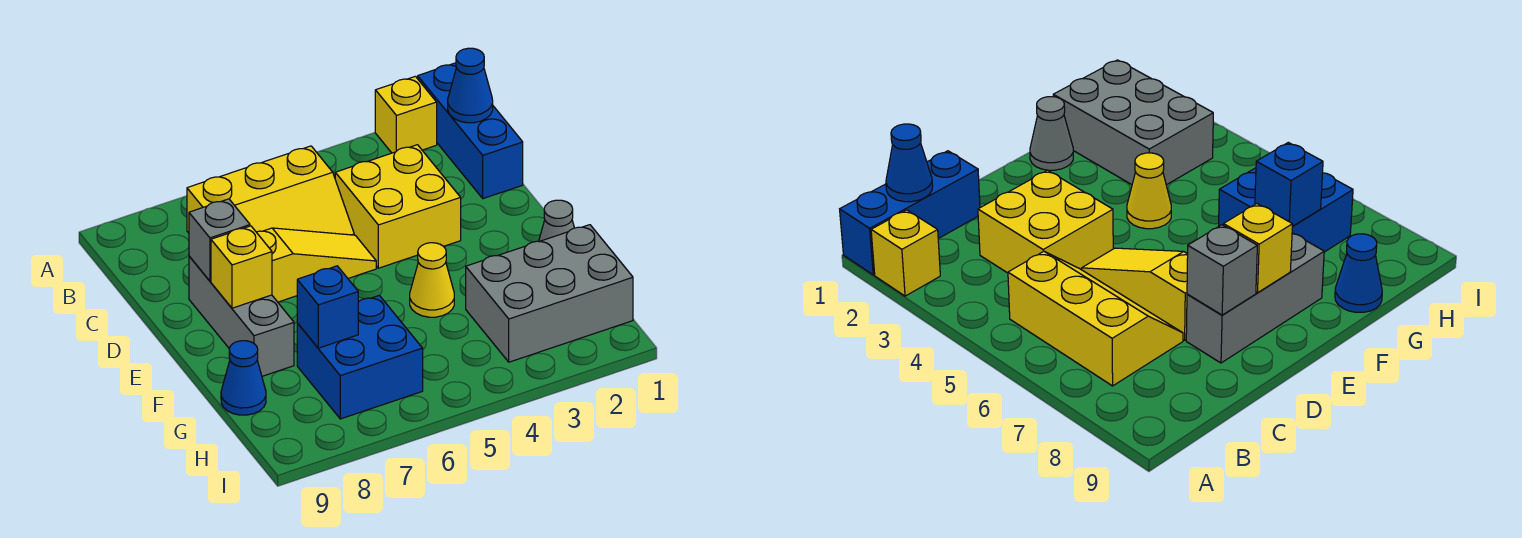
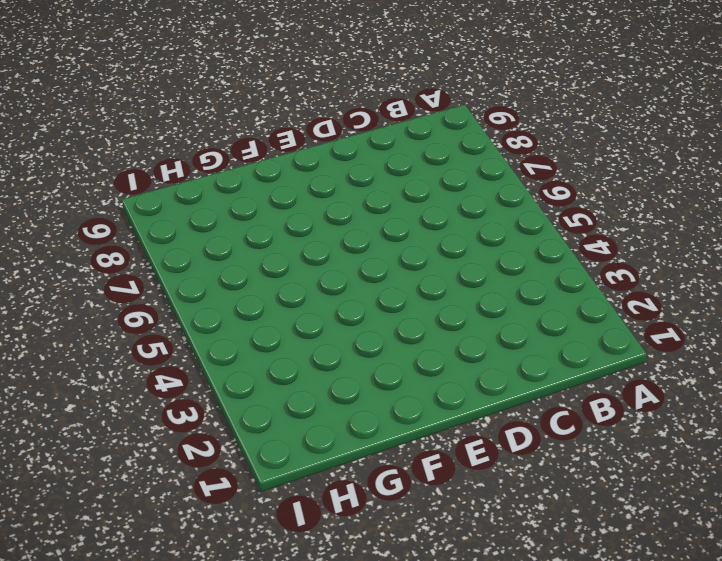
none -> blue brick A1:C1 level 1
none -> yellow brick A2 level 1
none -> yellow slope B5:C7 level 1 top B

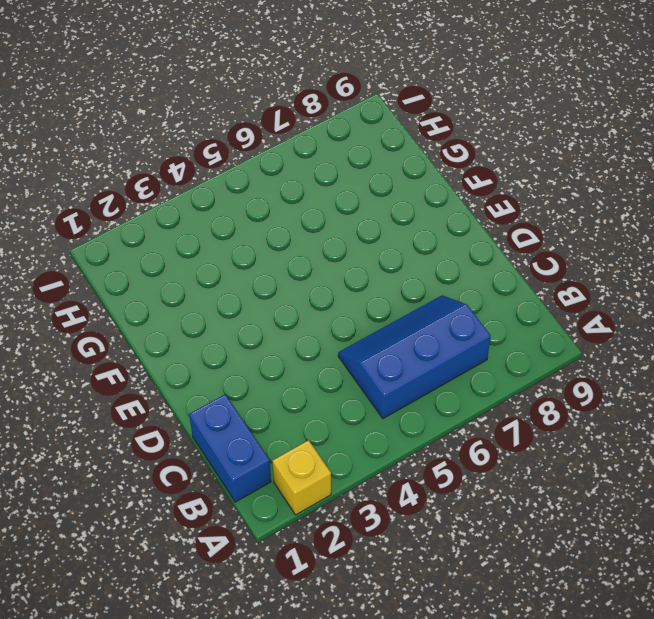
blue brick B1:C1 level 1 -> blue brick A1:C1 level 1
blue slope B5:C7 level 1 top B -> yellow slope B5:C7 level 1 top B
none -> yellow brick C3:D4 level 1
none -> yellow slope D5:D7 level 1 top 7
none -> grey brick D8:F8 level 1

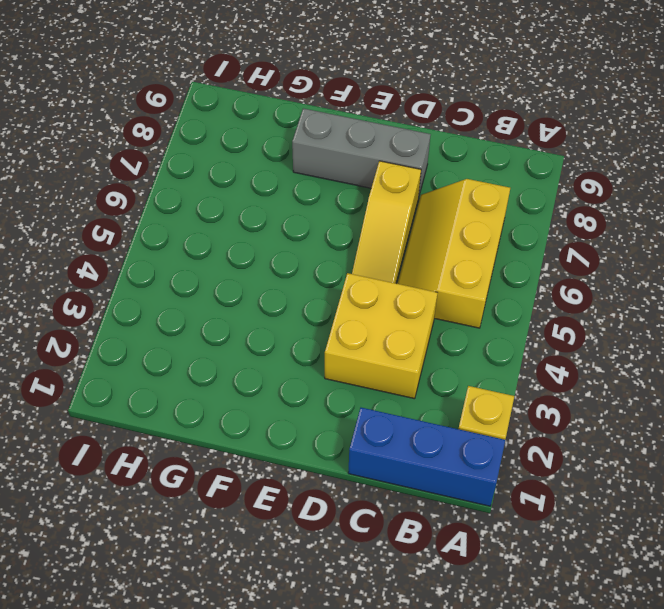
none -> grey cone F1 level 1
none -> yellow cone F4 level 1
none -> grey brick G1:H3 level 1

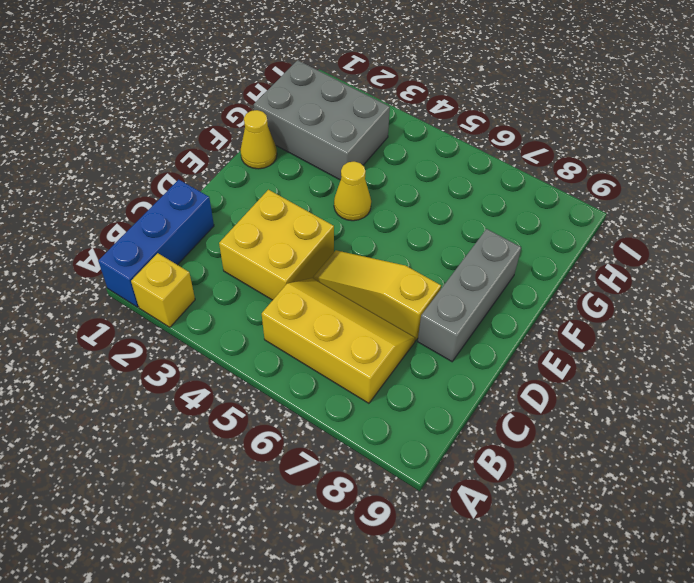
yellow cone F1 level 1 -> grey cone F1 level 1
none -> blue brick G6:H7 level 1
none -> blue cone G9 level 1
none -> blue cone B1 level 2

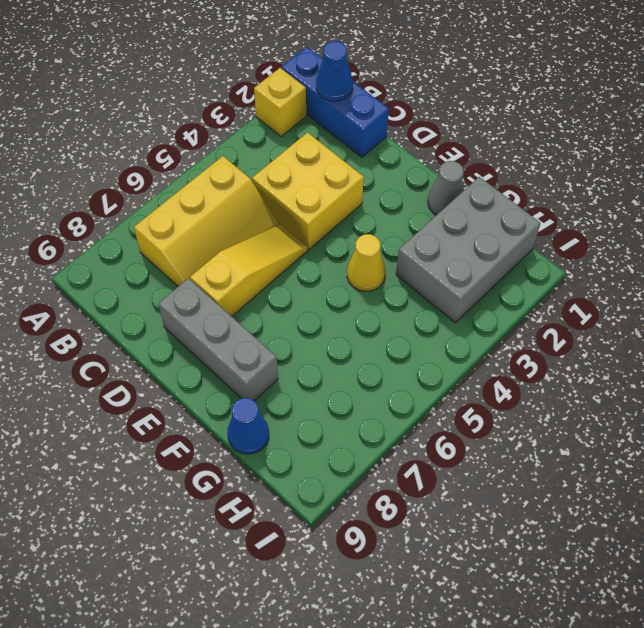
none -> blue brick G6:H7 level 1
none -> grey brick D8 level 2
none -> yellow brick E8 level 2

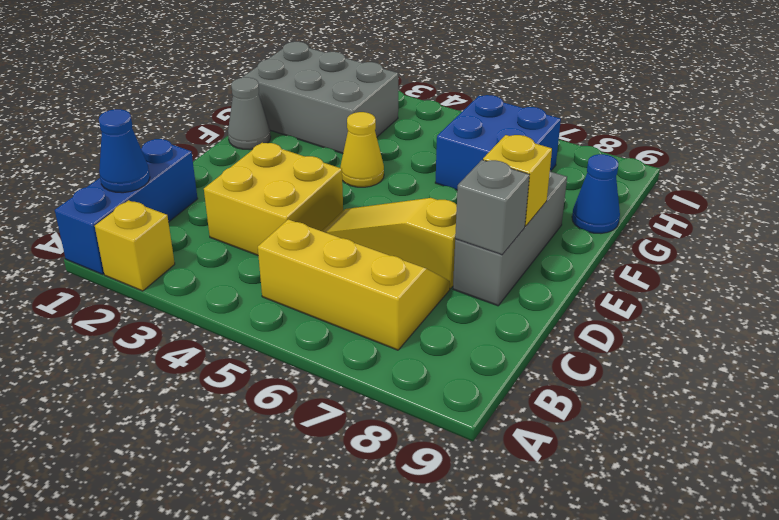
none -> blue brick G7 level 2

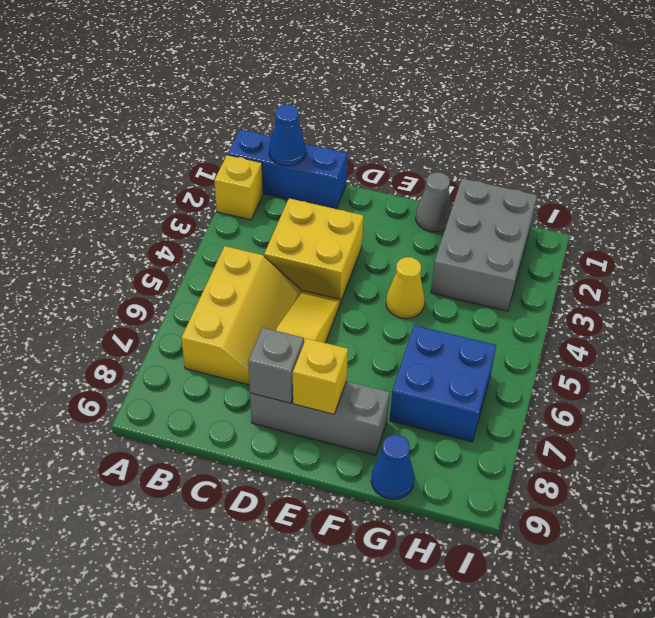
none -> blue brick G7 level 2

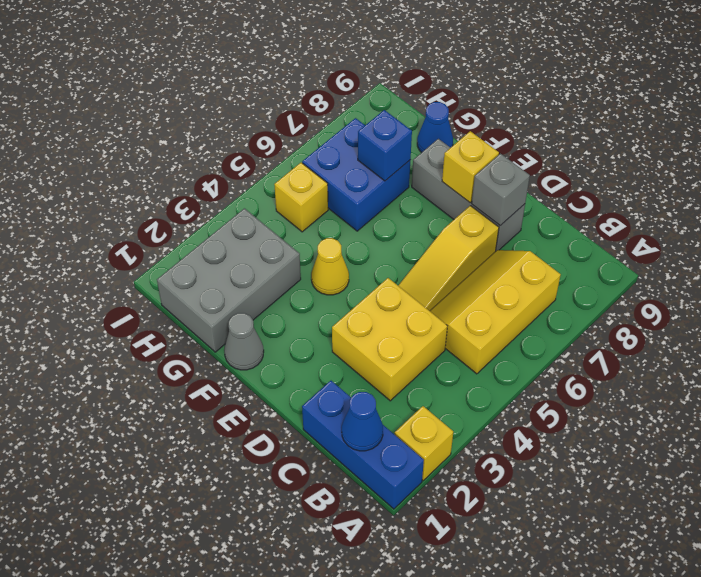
yellow brick H5 level 1 -> none

